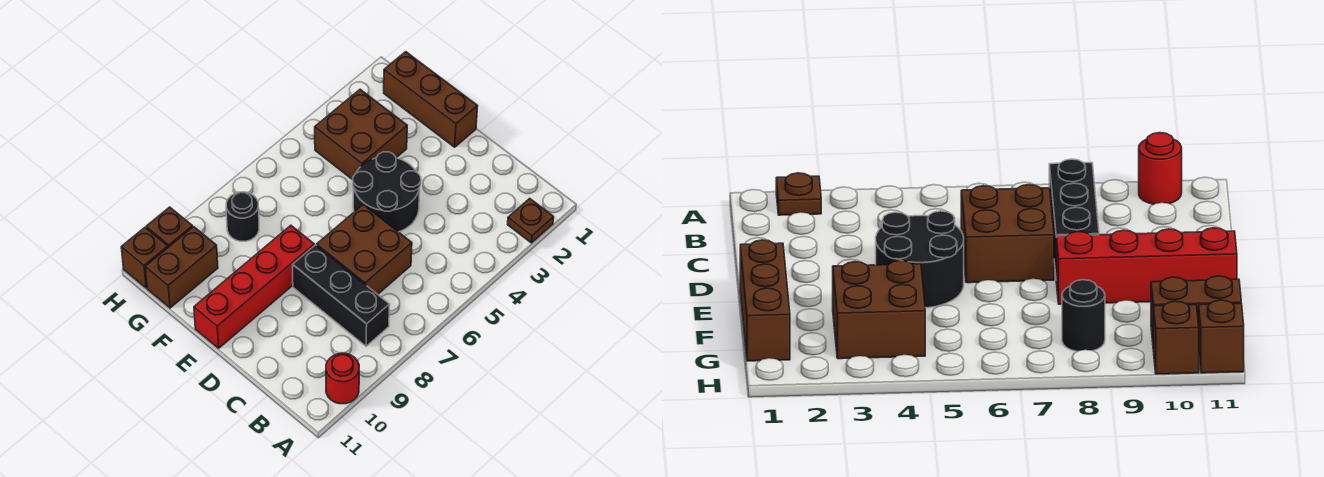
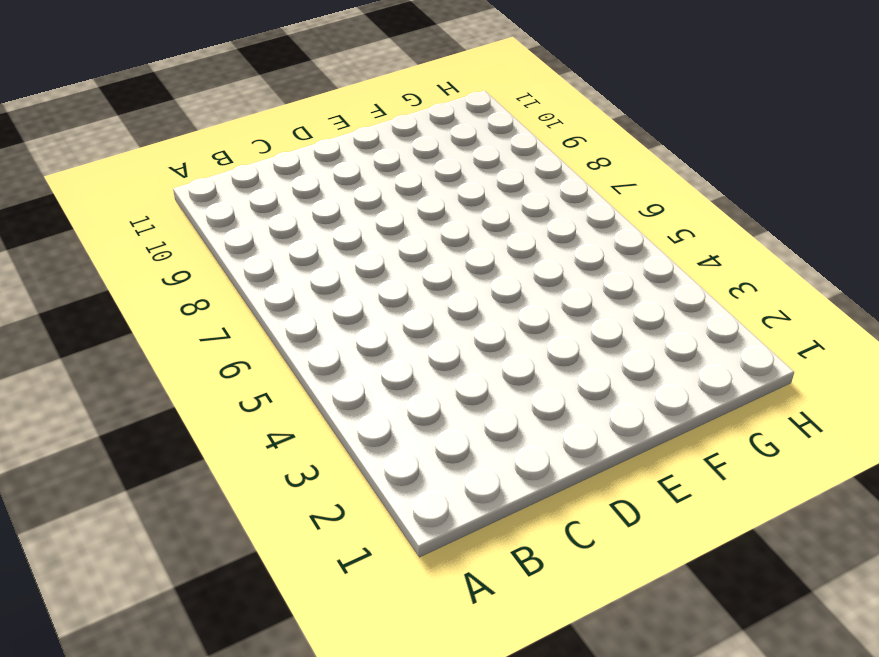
none -> brown plate A2 level 1
none -> red round brick A10 level 1
none -> black brick B8:D8 level 1

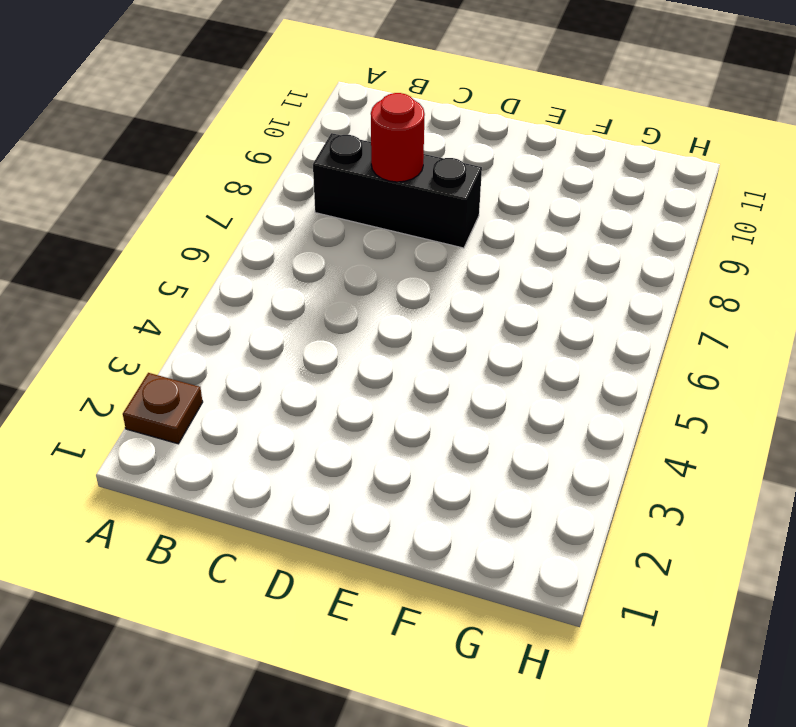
red round brick C8 level 2 -> red round brick A10 level 1
none -> brown brick C6:D7 level 1
none -> black round brick D4:E5 level 1
none -> brown brick E1:G1 level 1

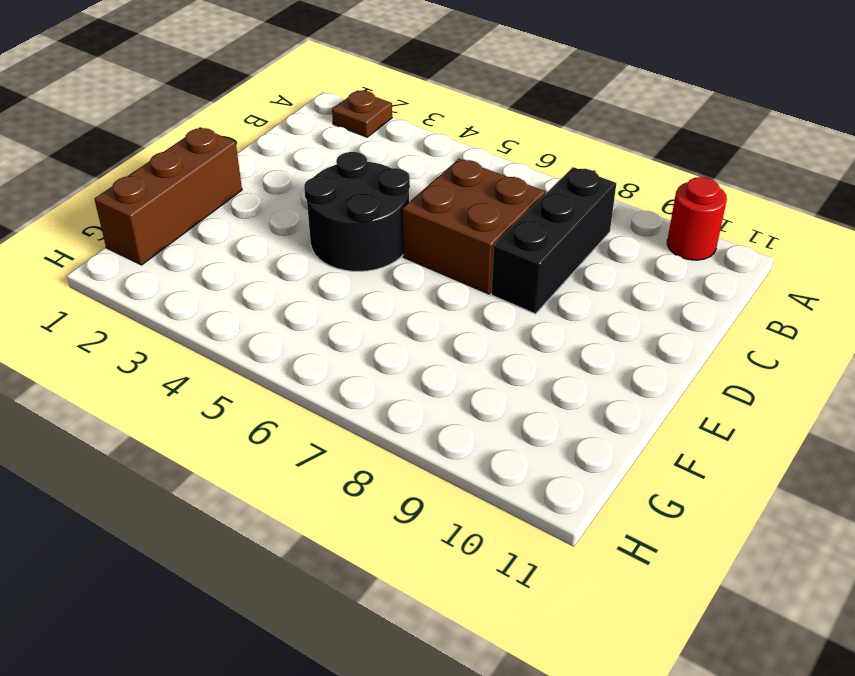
none -> red brick E8:E11 level 1
none -> brown brick F3:G4 level 1
none -> black round brick G8 level 1

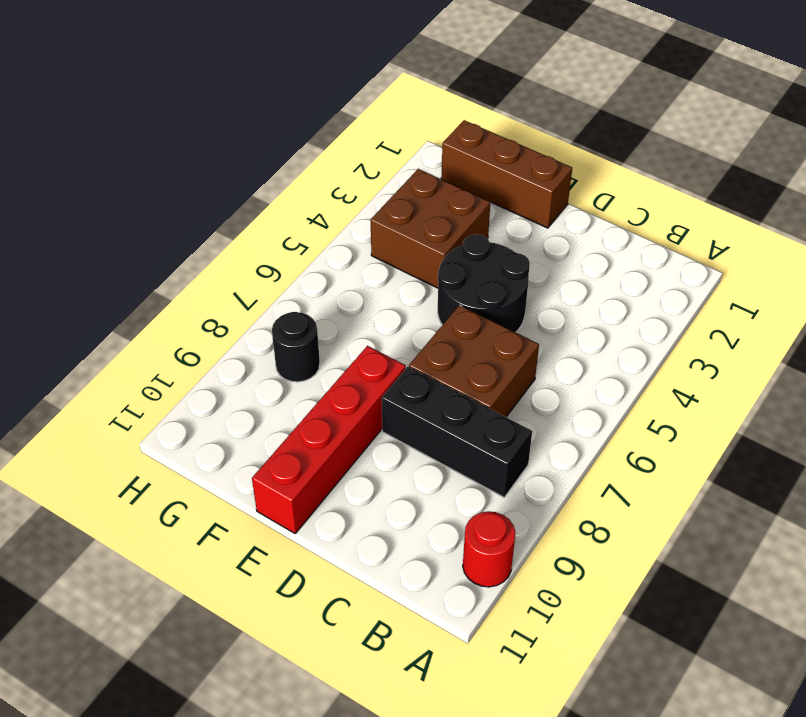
none -> brown plate A2 level 1
none -> brown brick G10:G11 level 1
none -> brown brick H10 level 1

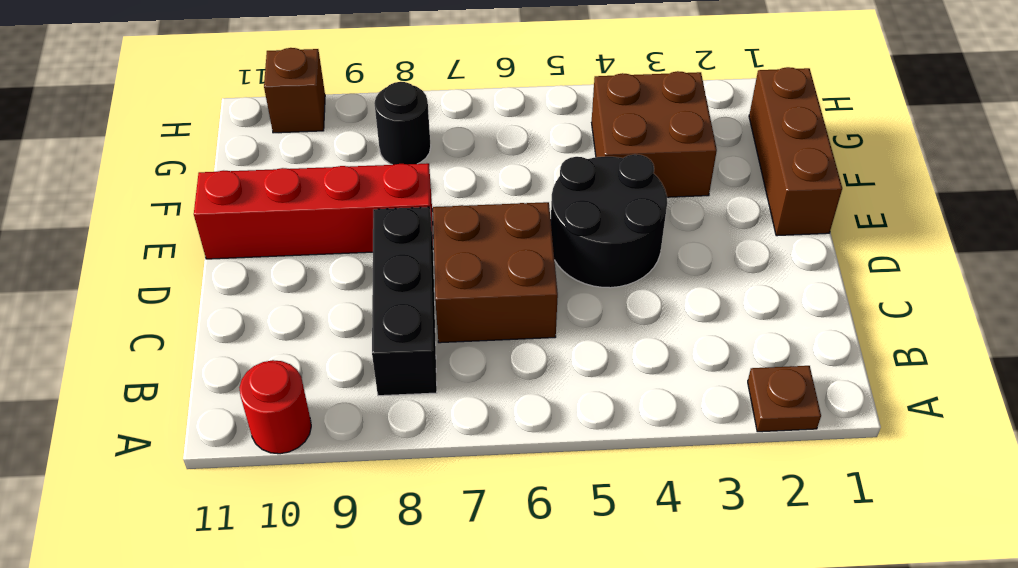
none -> brown brick G10:G11 level 1
none -> brown brick H11 level 1

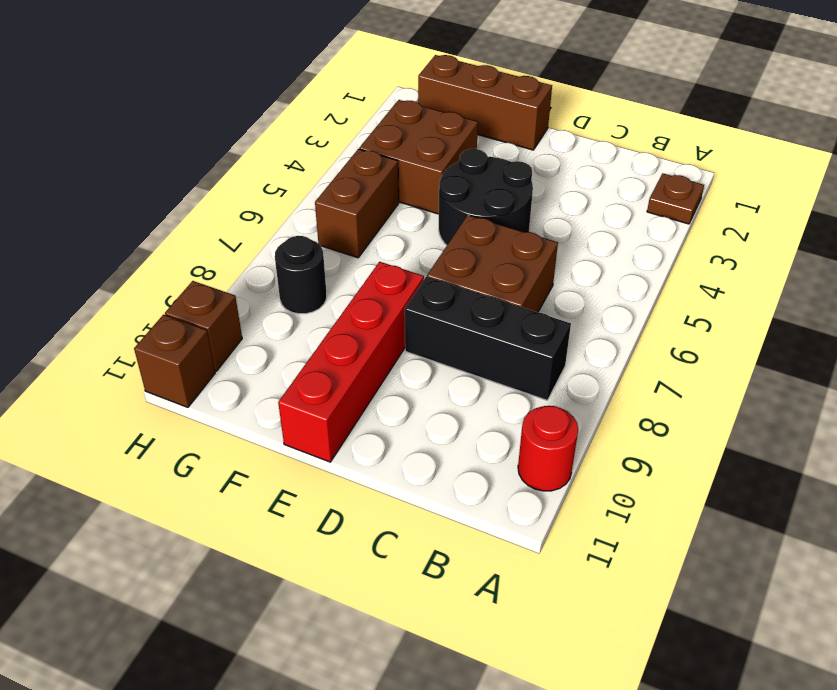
brown brick G5:G6 level 1 -> brown brick G10:G11 level 1

